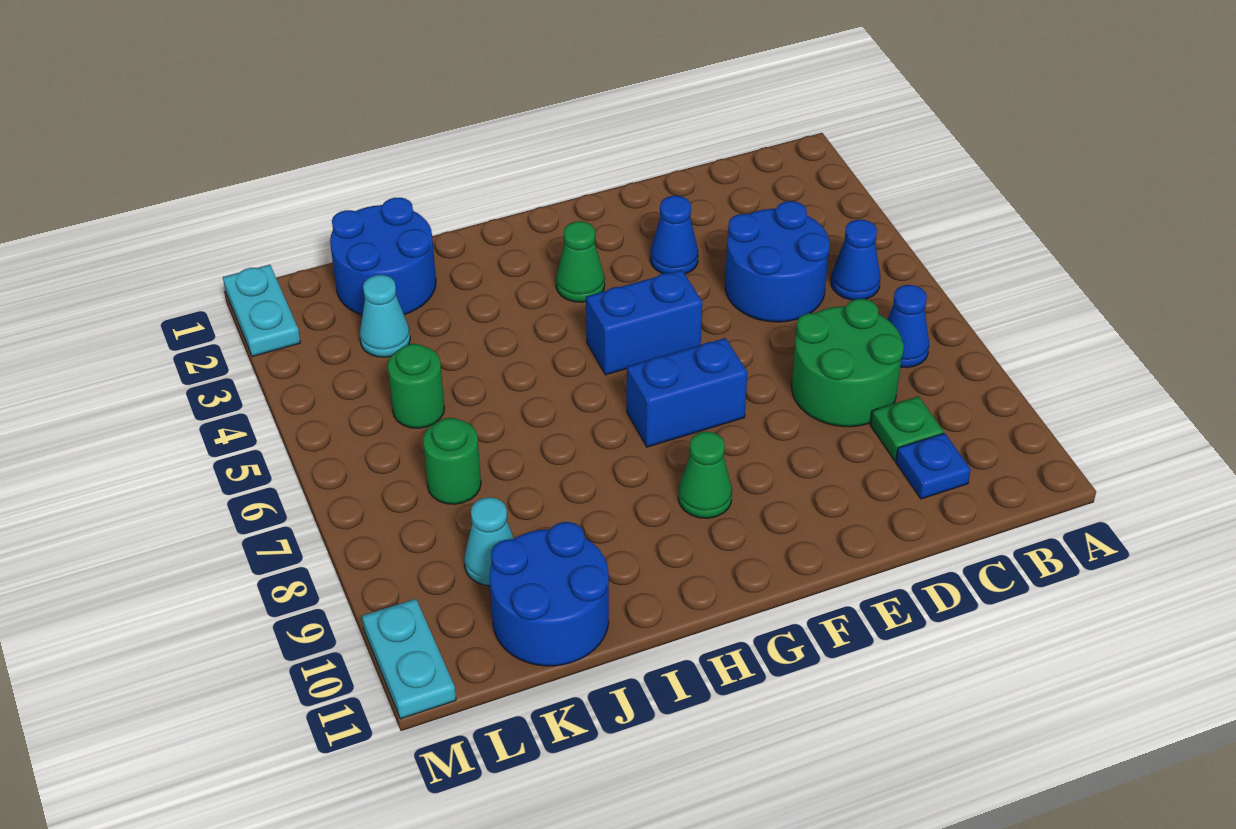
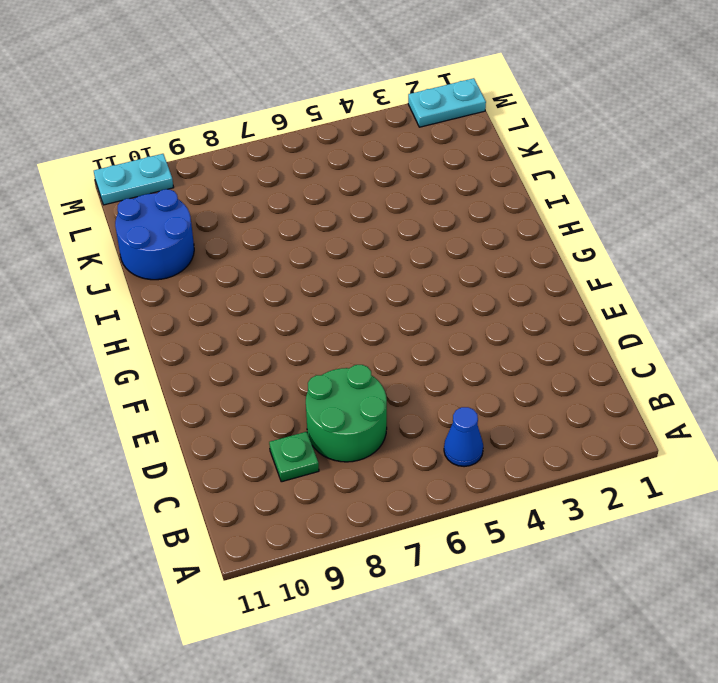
none -> blue cone B7 level 1
none -> blue round brick C4:D5 level 1
none -> blue plate C10 level 1

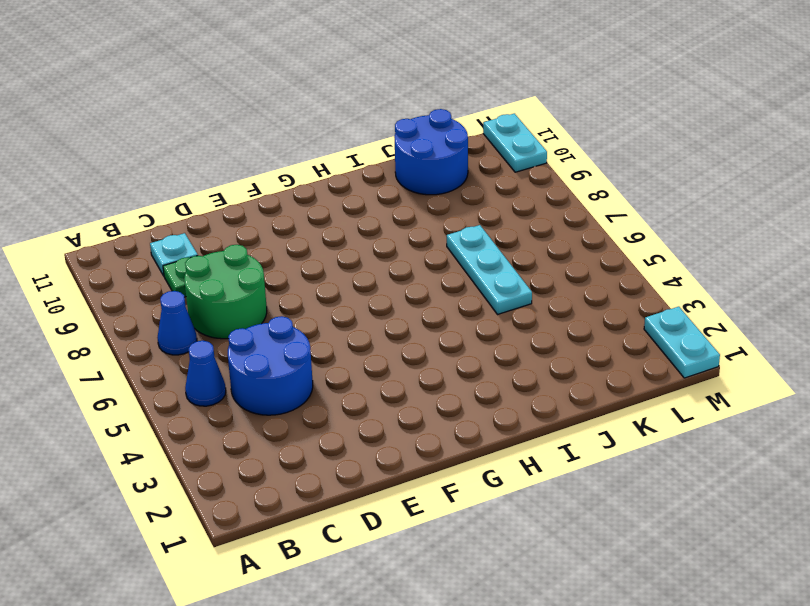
cyan plate C10 level 1 -> blue plate C10 level 1
cyan plate J5:J7 level 1 -> none
none -> blue cone E3 level 1
none -> blue brick F5:G5 level 1
none -> blue brick F7:G7 level 1

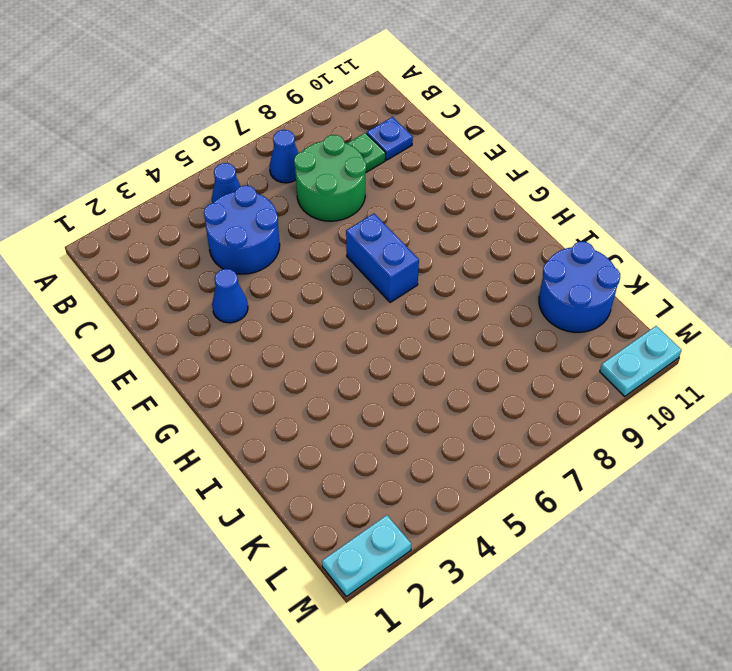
none -> blue brick F5:G5 level 1
none -> green cone G3 level 1
none -> green cone G9 level 1

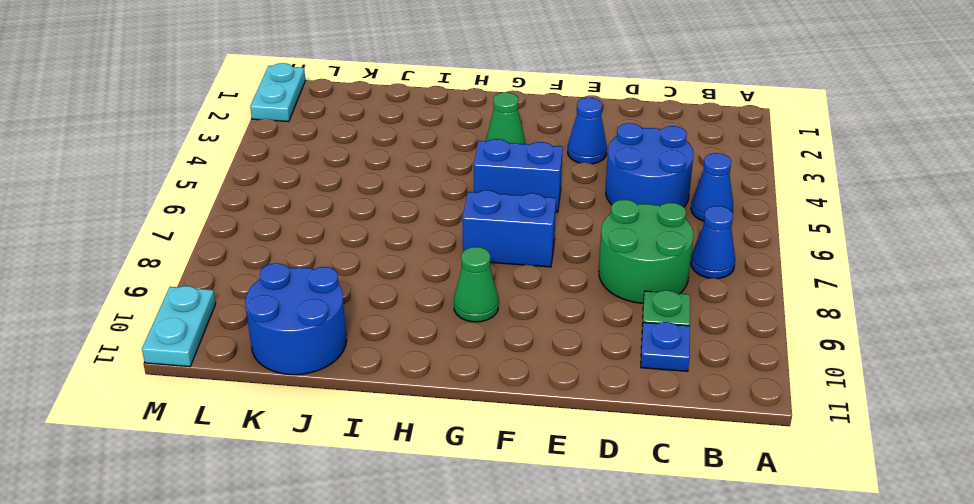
none -> blue round brick J1:K2 level 1
none -> cyan cone K3 level 1
none -> green round brick K5 level 1

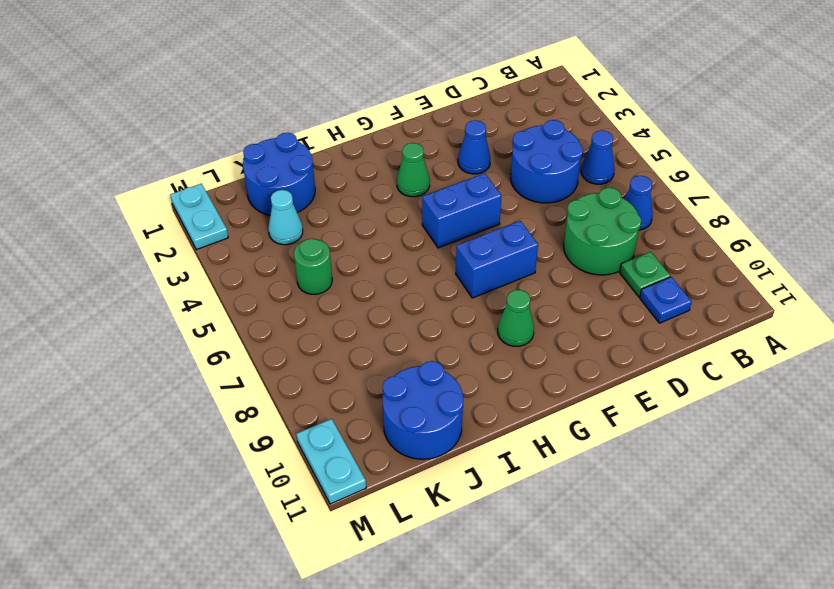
none -> green round brick K7 level 1
none -> cyan cone K9 level 1

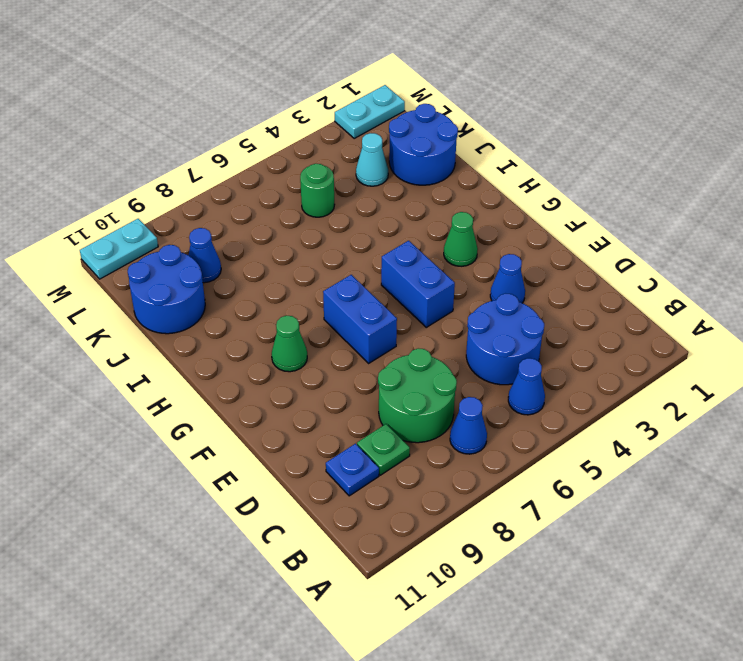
blue cone K9 level 1 -> cyan cone K9 level 1
none -> green round brick K7 level 1

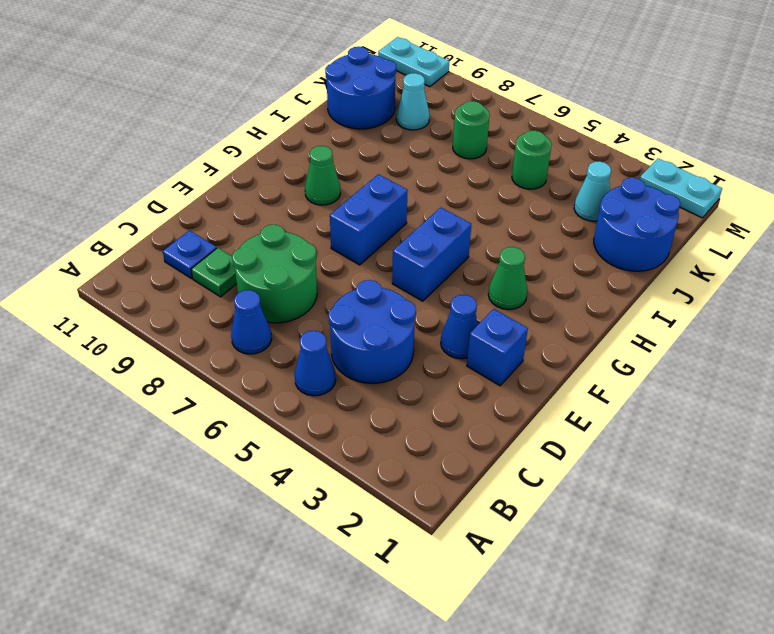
blue brick E2 level 1 -> none

